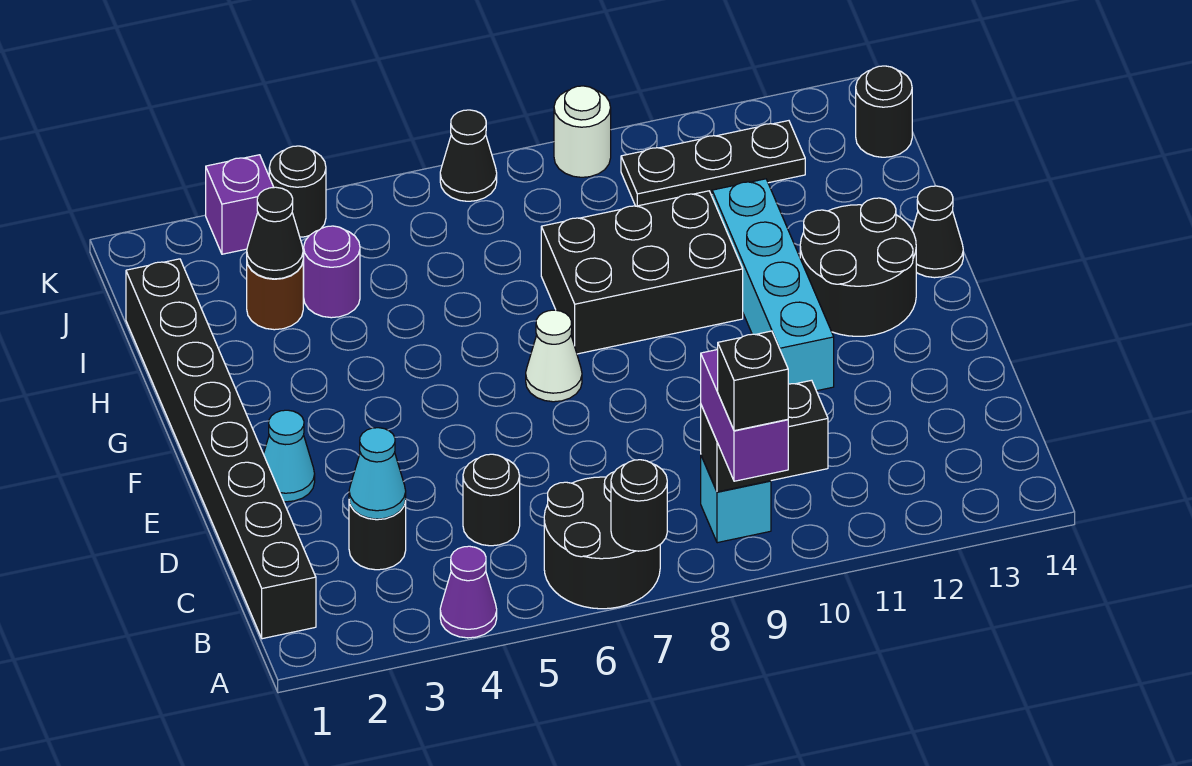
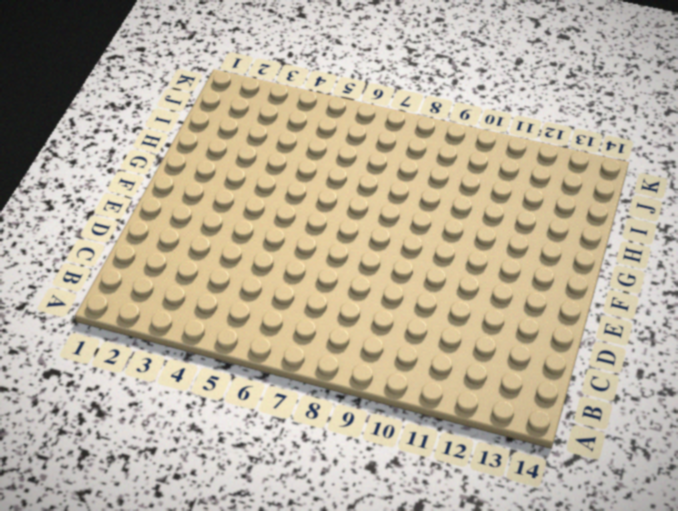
none -> purple cone A4 level 1
none -> black round brick A6:B7 level 1
none -> black brick B1:I1 level 1

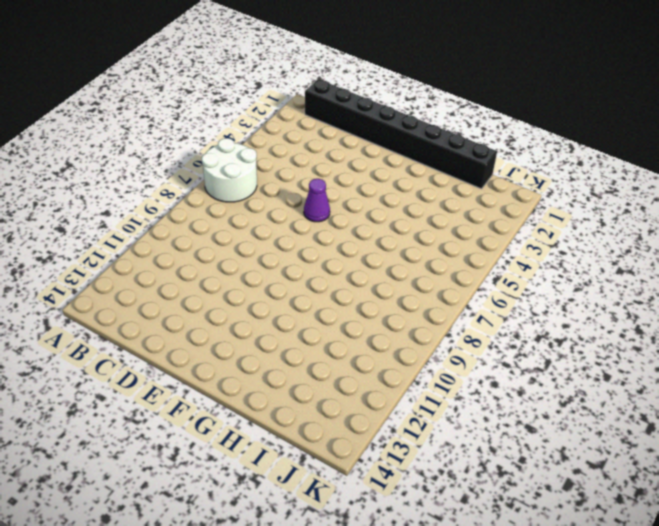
white round brick A6:B7 level 1 -> black round brick A6:B7 level 1
purple cone E6 level 1 -> purple cone A4 level 1
none -> cyan brick B9 level 1
none -> black round brick C3 level 1
none -> black round brick C5 level 1

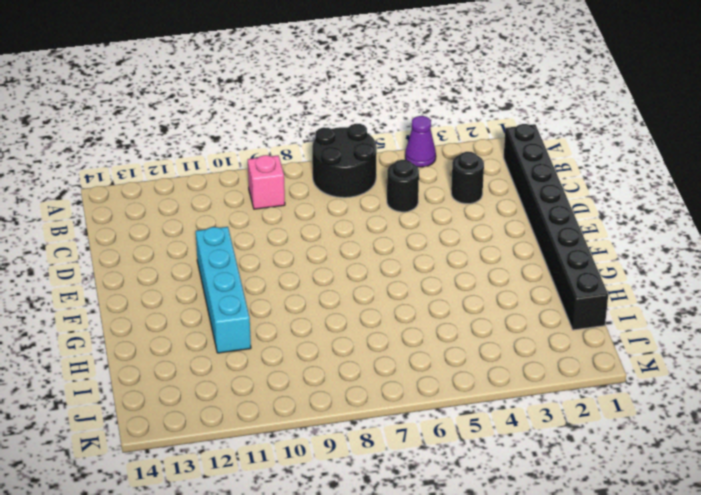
pink brick B9 level 1 -> cyan brick B9 level 1
none -> cyan cone E2 level 1
none -> white cone F7 level 1
none -> black round brick F12:G13 level 1

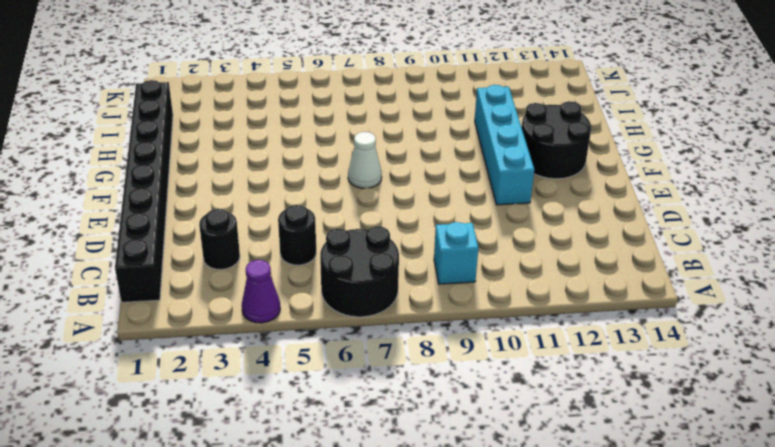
none -> cyan cone E2 level 1
none -> black brick G8:H10 level 1
none -> black cone G14 level 1

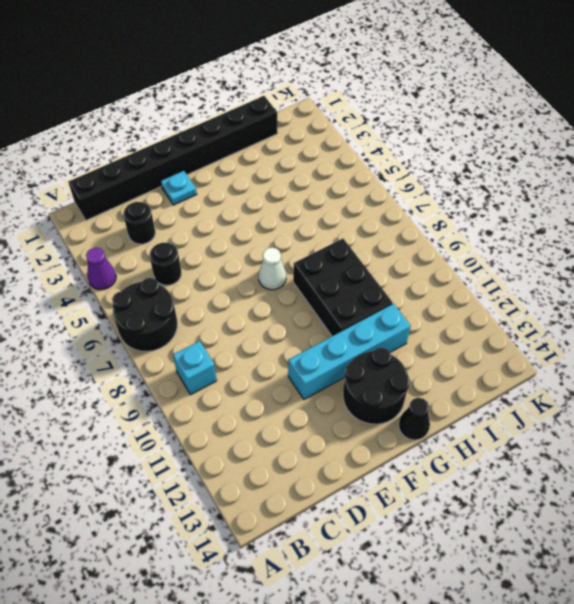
cyan plate E2 level 1 -> cyan cone E2 level 1
none -> brown round brick I3 level 1
none -> purple round brick I4 level 1
none -> black plate J10:J12 level 1

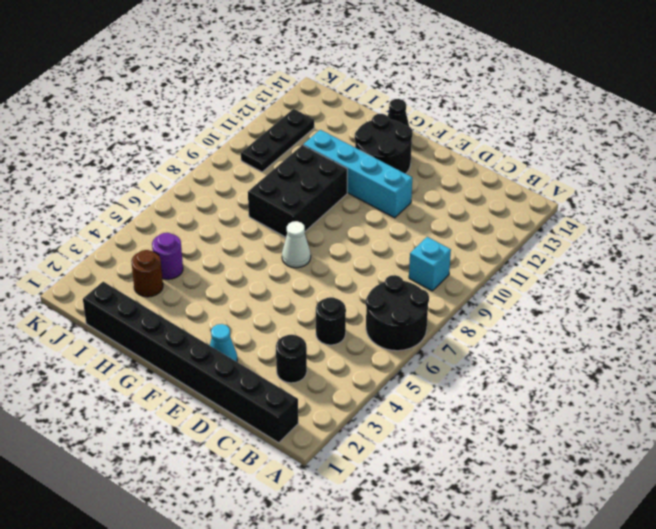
none -> purple cone A4 level 1
none -> black round brick J14 level 1
none -> purple brick K3 level 1

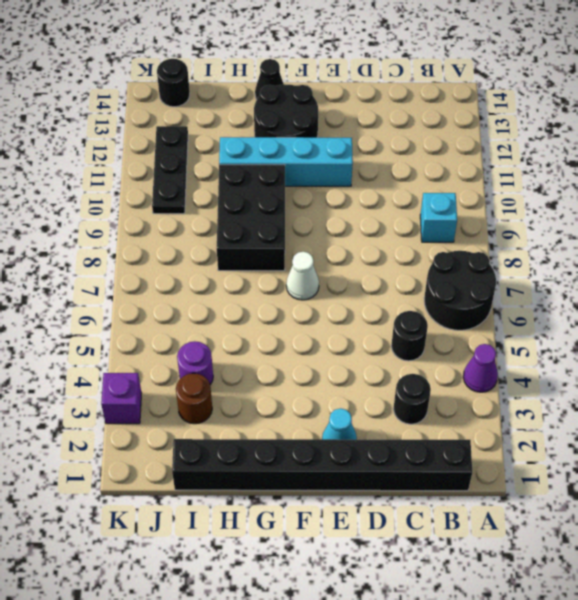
none -> black round brick K4 level 1
none -> black cone K7 level 1
none -> white round brick K9 level 1

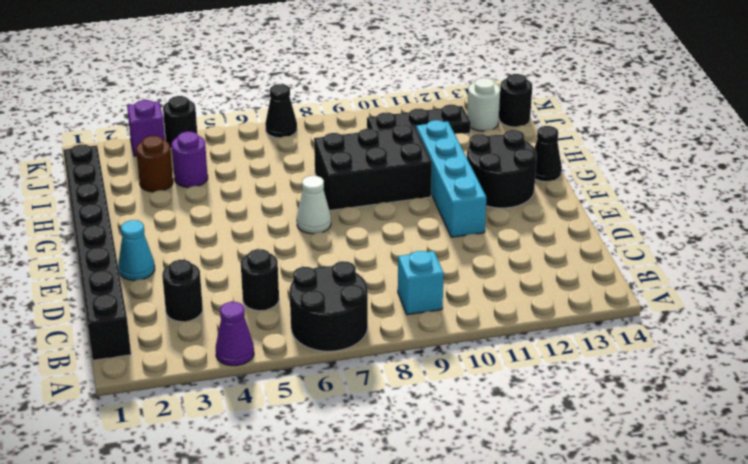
white round brick J13 level 1 -> white round brick K9 level 1
none -> black round brick A7 level 2
none -> black brick B9:B10 level 2
none -> cyan cone C3 level 2

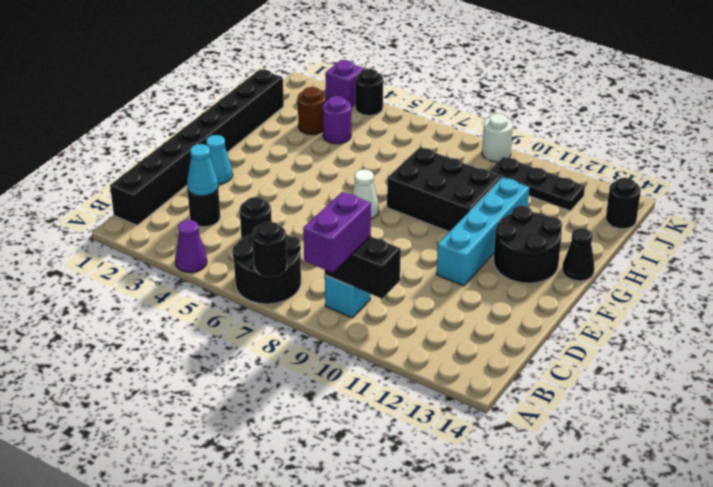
none -> black cone K7 level 1
none -> black cone I3 level 2
none -> black brick A9 level 4

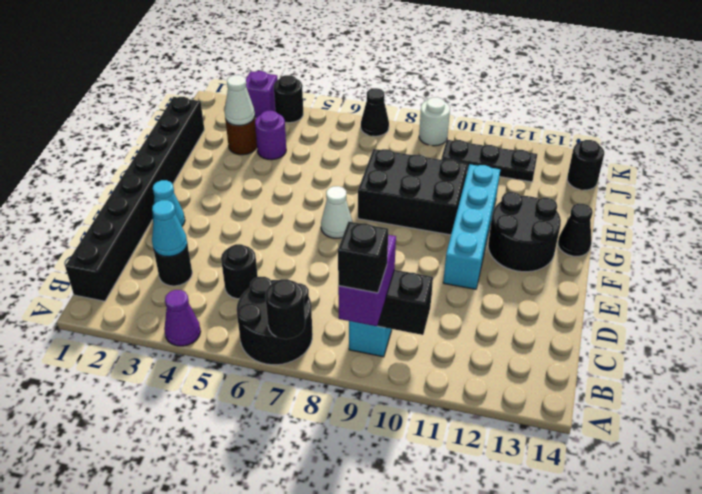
white cone I3 level 2 -> black cone I3 level 2

